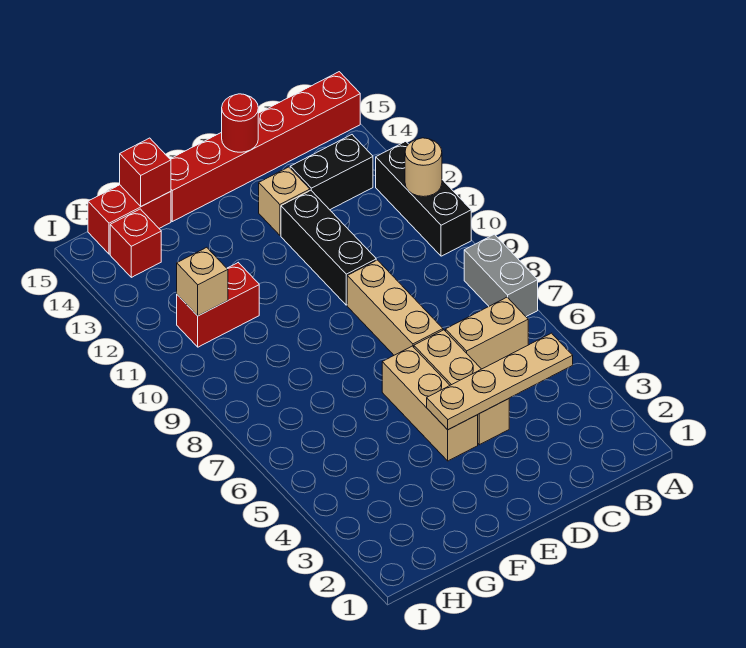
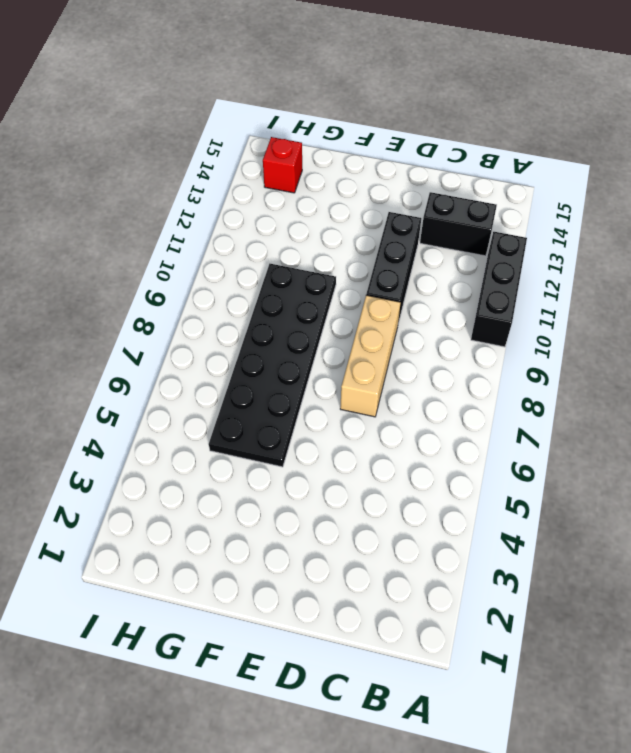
black plate F5:G10 level 1 -> none
none -> grey brick A7:A8 level 1
none -> red brick A15:F15 level 1
none -> tan brick B6:C6 level 1

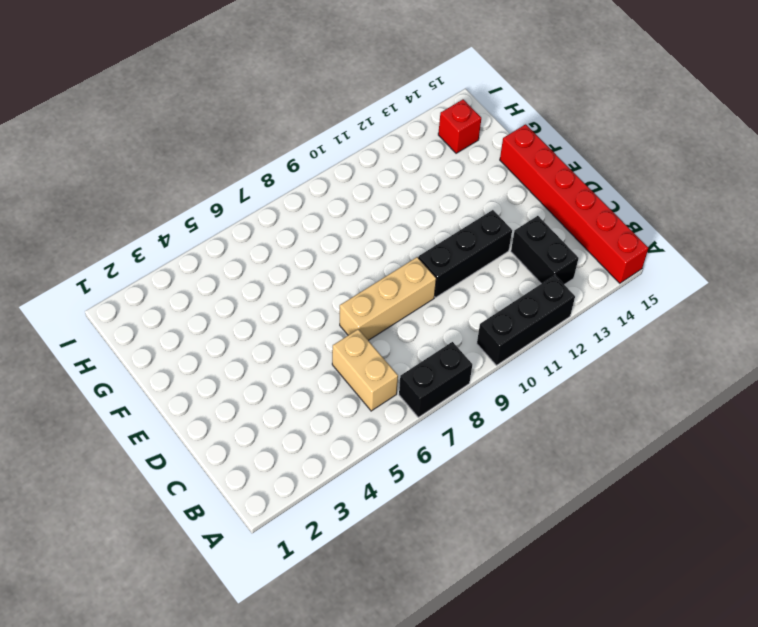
black brick A7:A8 level 1 -> grey brick A7:A8 level 1
none -> tan brick D4:D6 level 1
none -> tan brick D13 level 1
none -> tan brick E4:E6 level 1

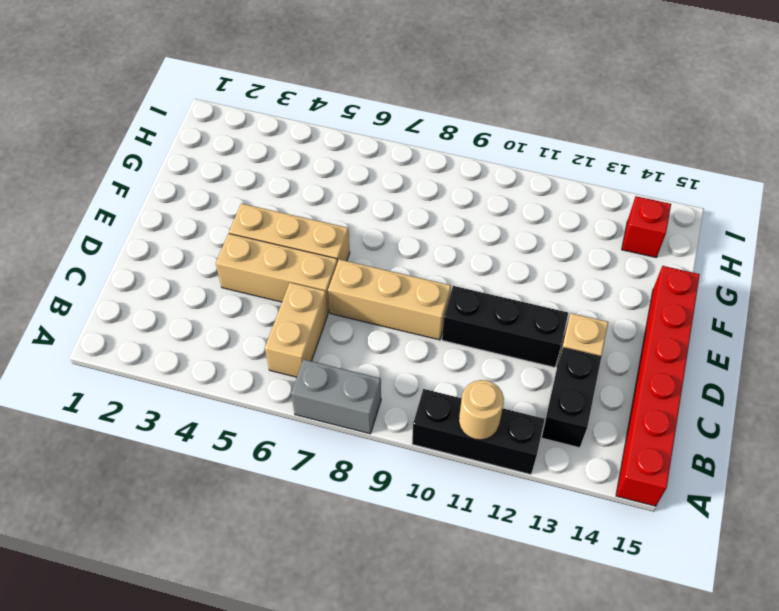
none -> red brick G11:H11 level 1
none -> red brick G15:H15 level 1
none -> tan plate B4:E4 level 2

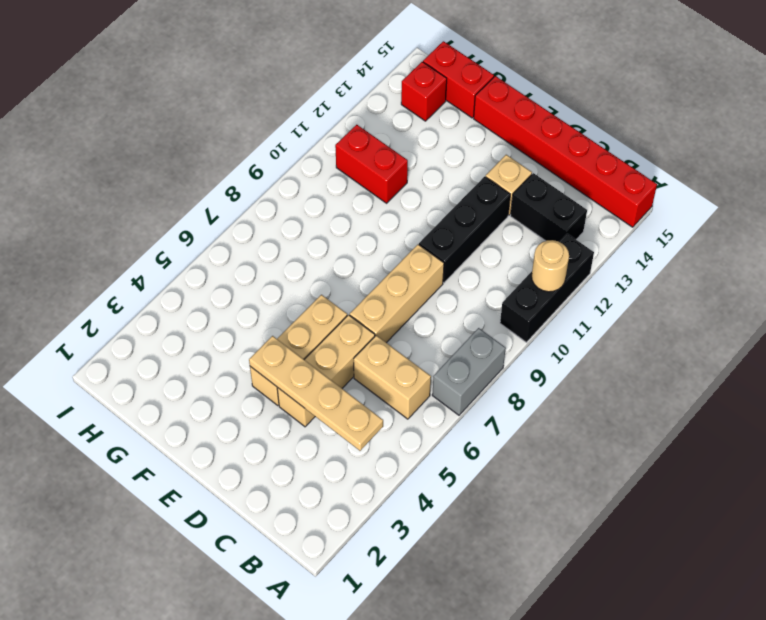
none -> red round brick D15 level 2
none -> red brick G15 level 2
none -> tan brick H11 level 2

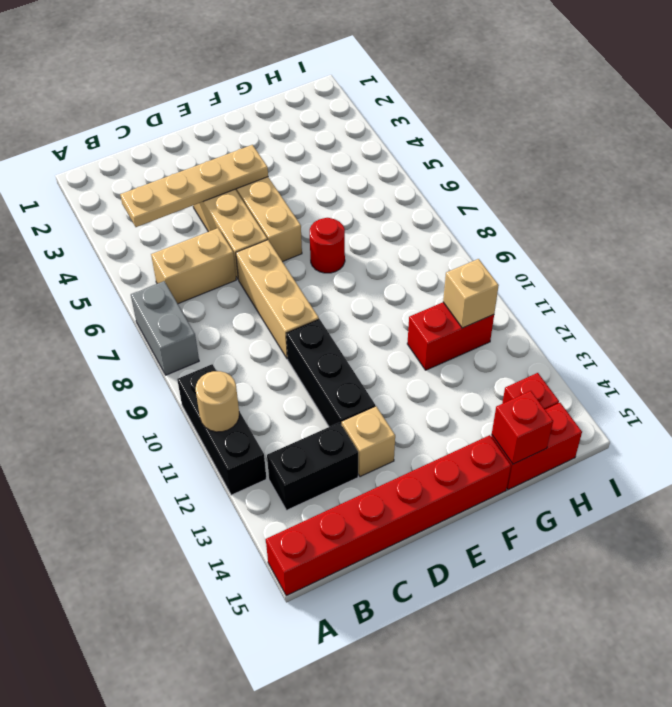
red round brick F7 level 1 -> red round brick D15 level 2

